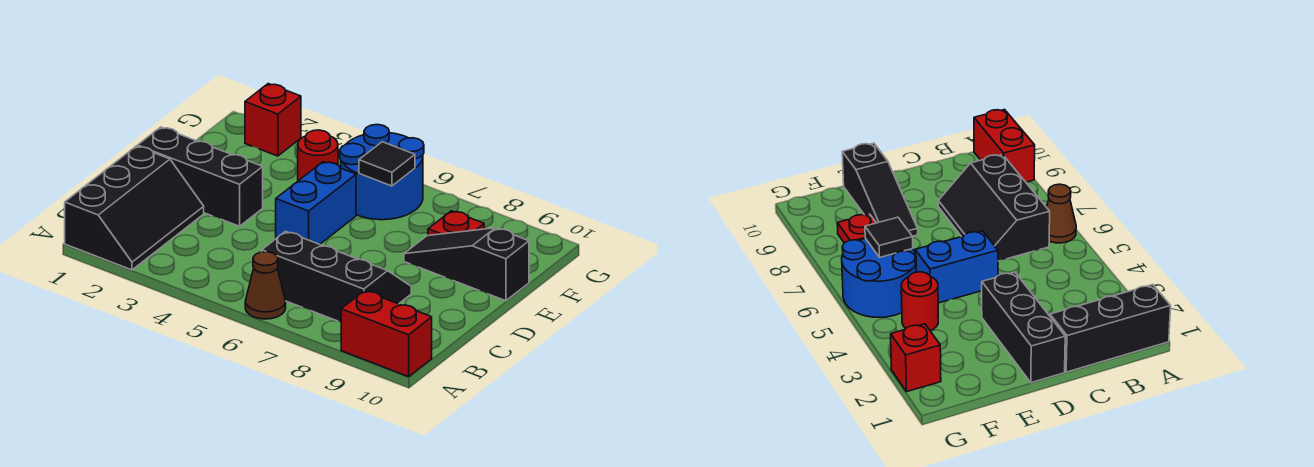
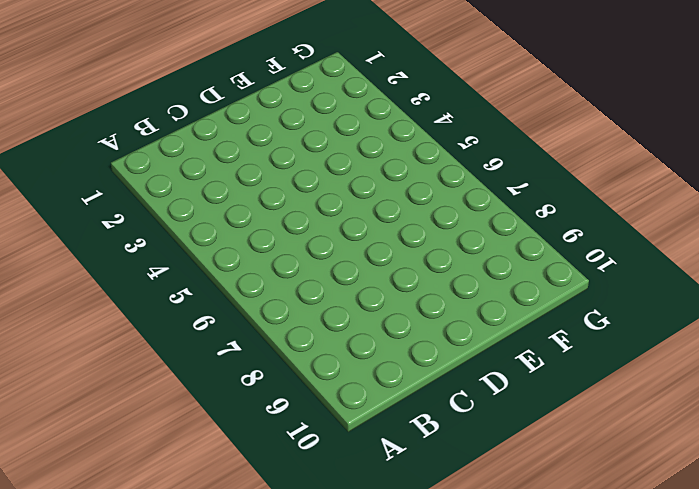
none -> black slope A1:C2 level 1 top 1
none -> brown cone A6 level 1
none -> red brick A9:A10 level 1

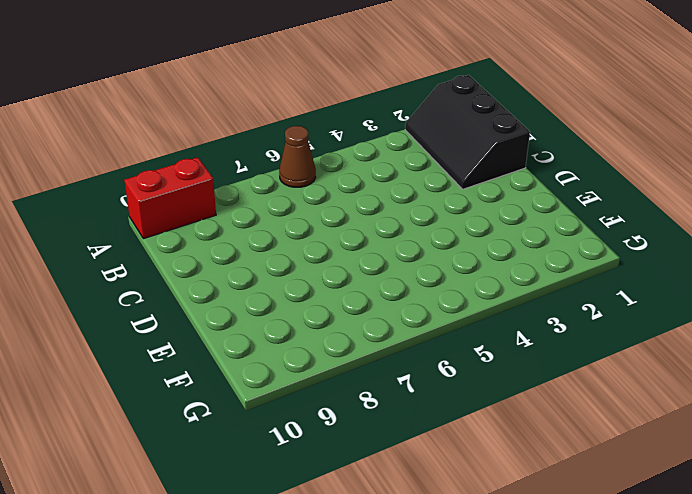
none -> black slope B6:C8 level 1 top B
none -> black brick D1:D3 level 1
none -> blue brick D5:E5 level 1

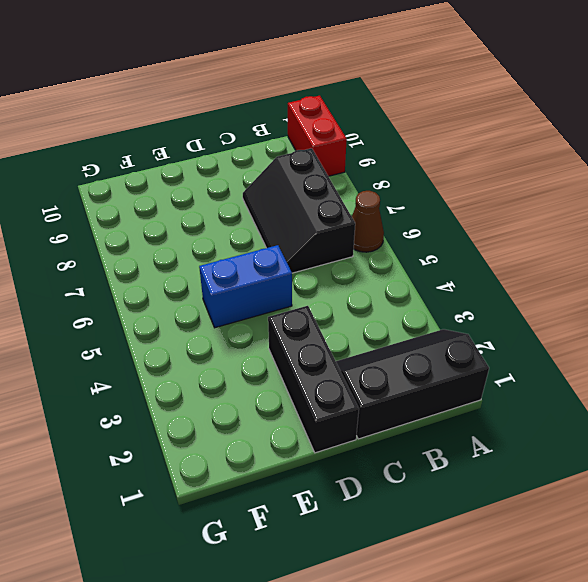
none -> black slope E8:E10 level 1 top 10
none -> red round brick F4 level 1
none -> blue round brick F5:G6 level 1

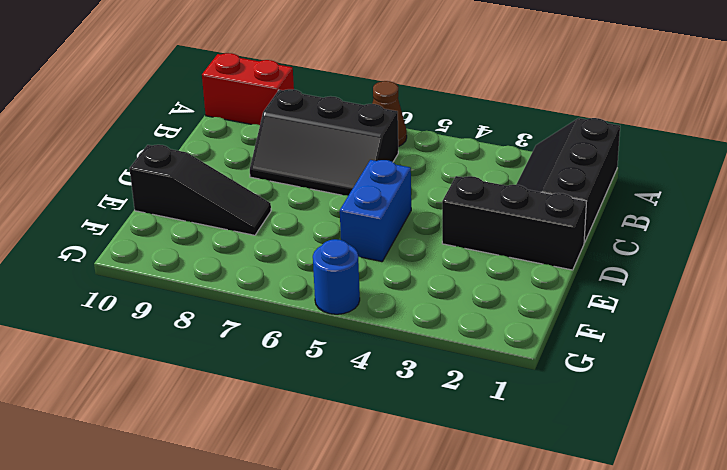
blue round brick G5 level 1 -> blue round brick F5:G6 level 1
none -> red round brick F4 level 1
none -> red plate F8 level 1
none -> red brick G2 level 1

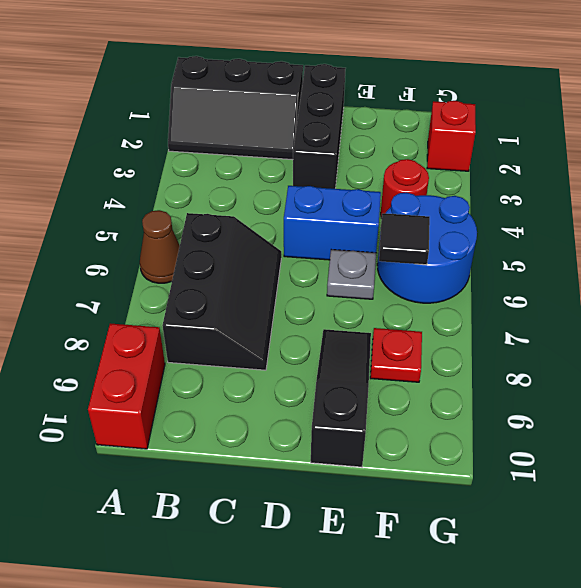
grey plate E6 level 1 -> none

